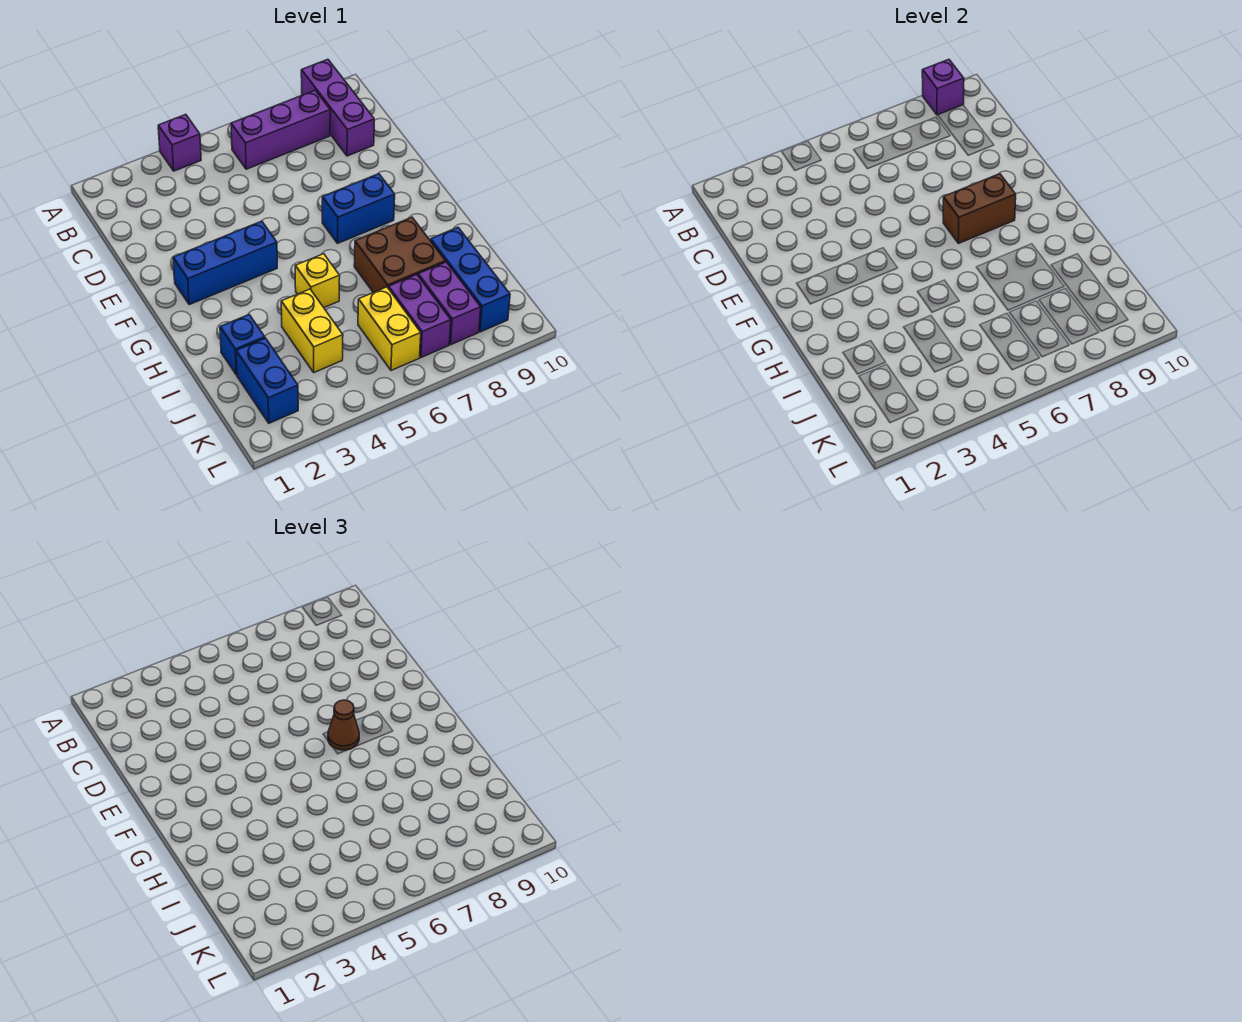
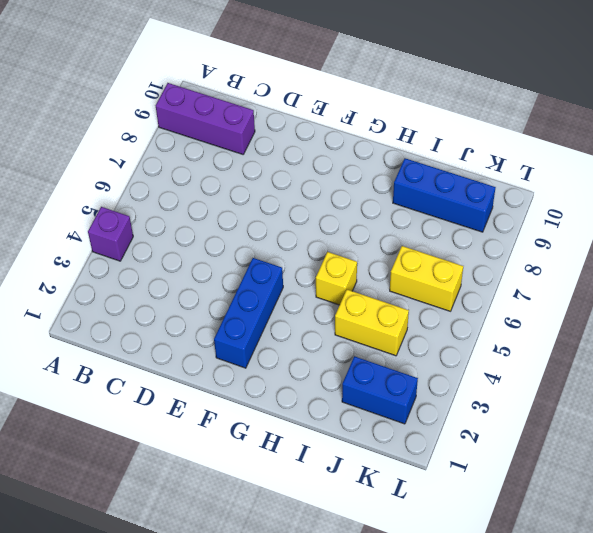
none -> purple brick B6:B8 level 1
none -> blue brick F7:F8 level 1
none -> brown brick H7:I8 level 1

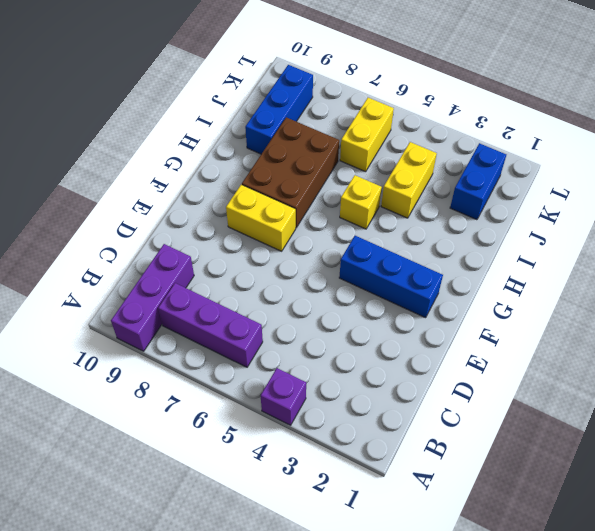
yellow brick F7:F8 level 1 -> blue brick F7:F8 level 1
brown brick G7:I8 level 1 -> brown brick H7:I8 level 1
none -> blue brick I2 level 1
none -> purple brick J7:K7 level 1
none -> purple brick J8:K8 level 1

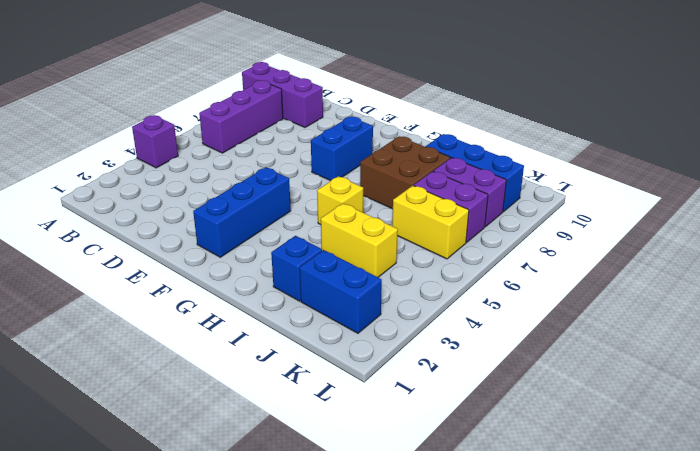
none -> purple brick A9 level 2
none -> brown brick F7:F8 level 2
none -> brown cone F7 level 3

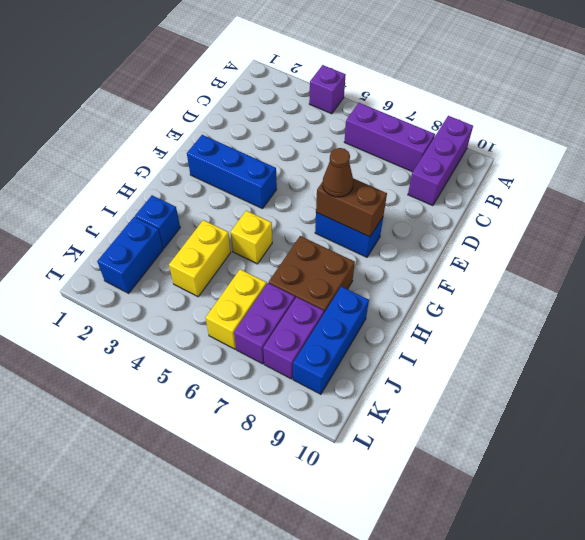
none -> purple brick A9 level 2

